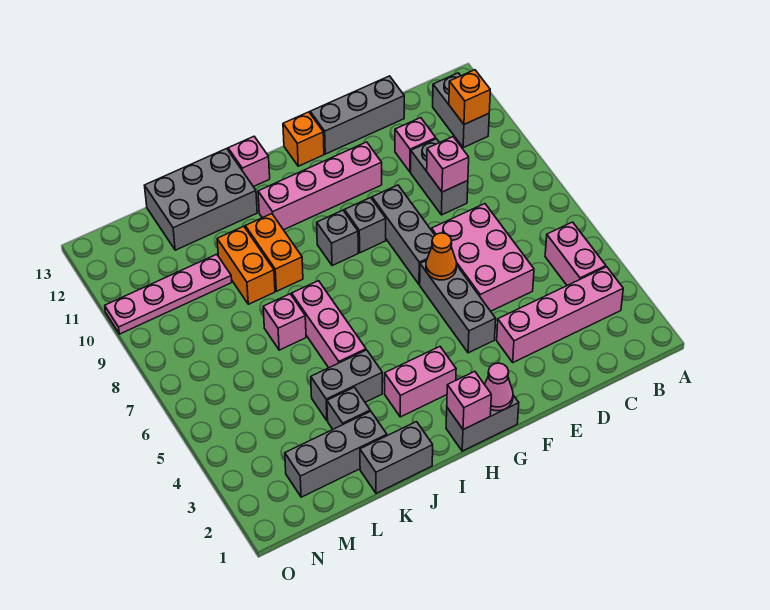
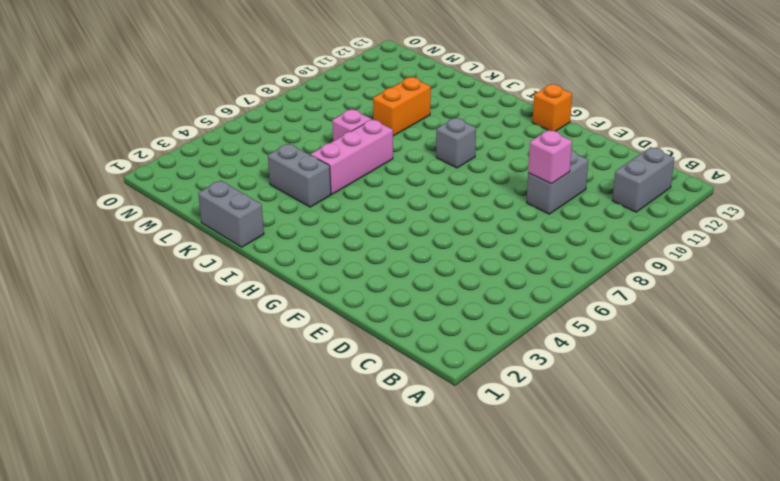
none -> pink brick B3:E3 level 1
none -> pink brick B4:B5 level 1
none -> pink brick D5:E7 level 1
none -> pink brick D11 level 1

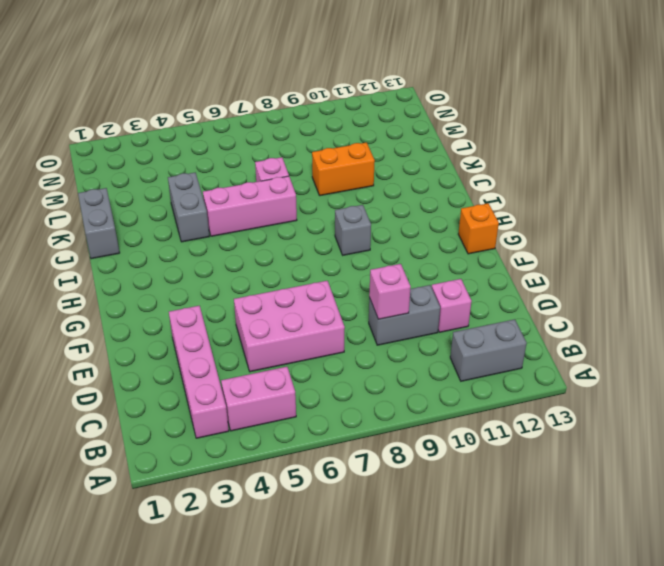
none -> grey brick D13:F13 level 1
none -> grey brick F4:F6 level 1
none -> grey brick F7:F9 level 1
none -> pink brick F11:I11 level 1

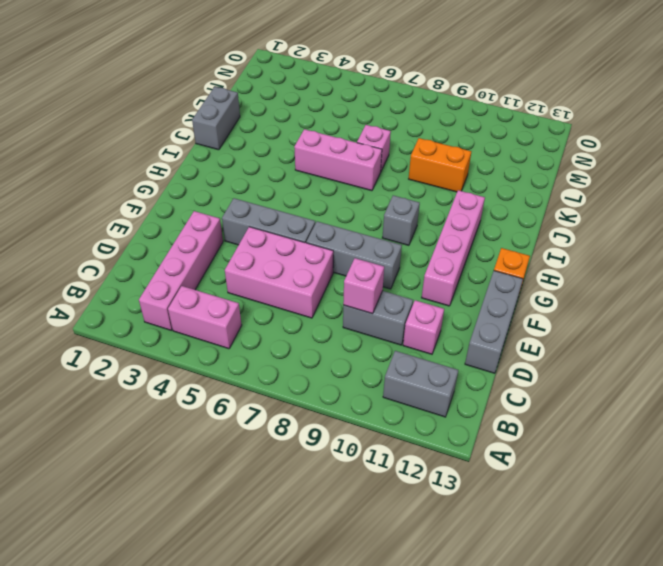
none -> grey brick G1:H1 level 1
none -> grey brick G9 level 1
none -> pink brick H3:I3 level 1
none -> pink brick I13 level 1

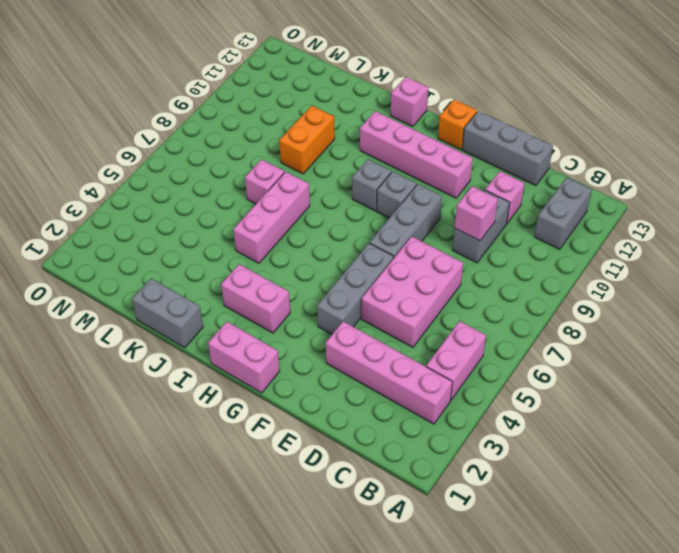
pink brick G1:H1 level 1 -> grey brick G1:H1 level 1
none -> grey brick J4:K4 level 1
none -> orange brick J9:J10 level 1
none -> grey brick J12:L13 level 1
none -> grey brick K2:M2 level 1

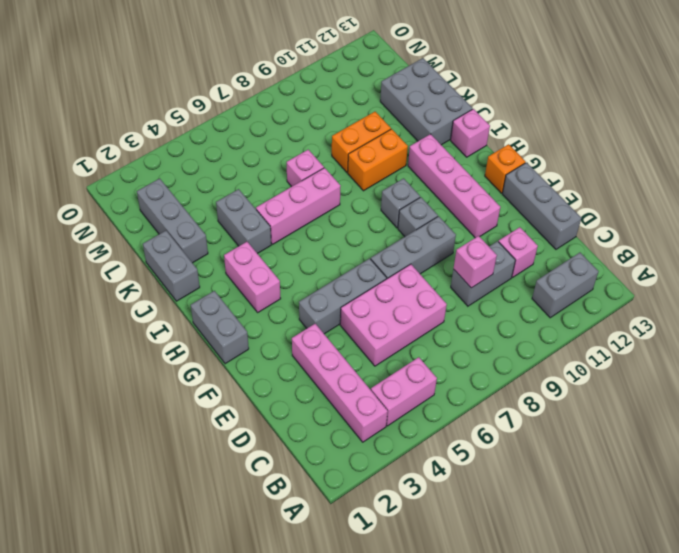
none -> grey brick K3 level 1
none -> pink plate L10:O10 level 1
none -> orange brick B11 level 2
none -> orange cone F6 level 2

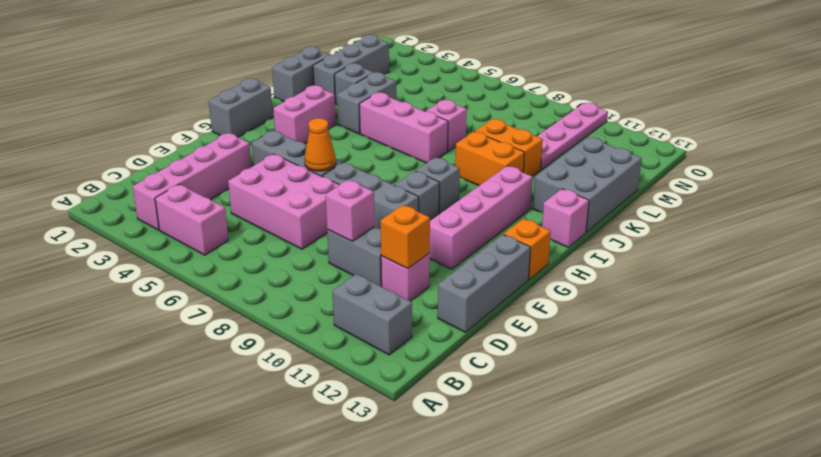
orange brick D11 level 2 -> orange brick B11 level 2
none -> pink cone G1 level 2
none -> pink brick H1 level 2

